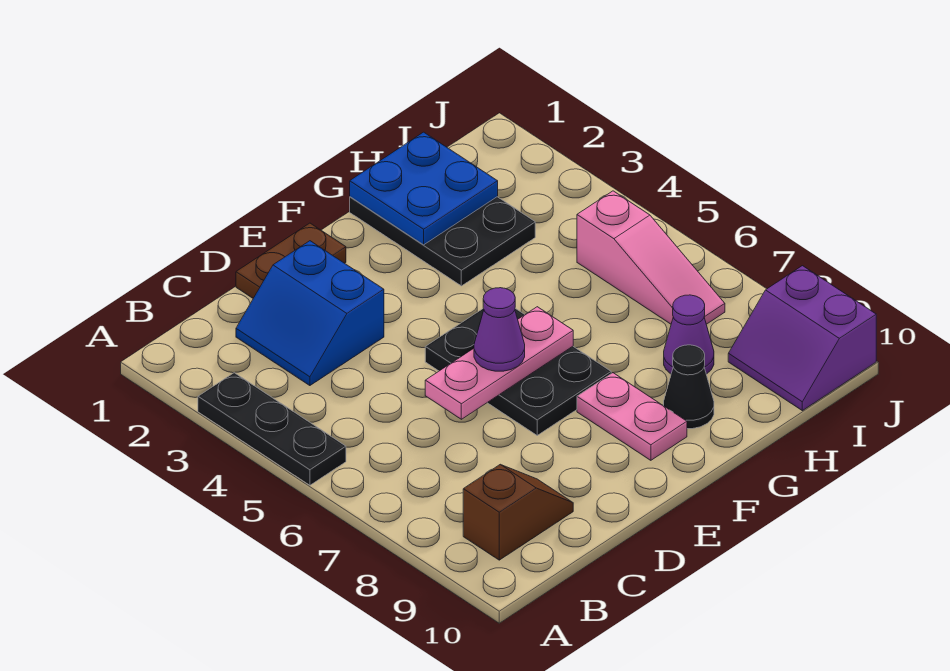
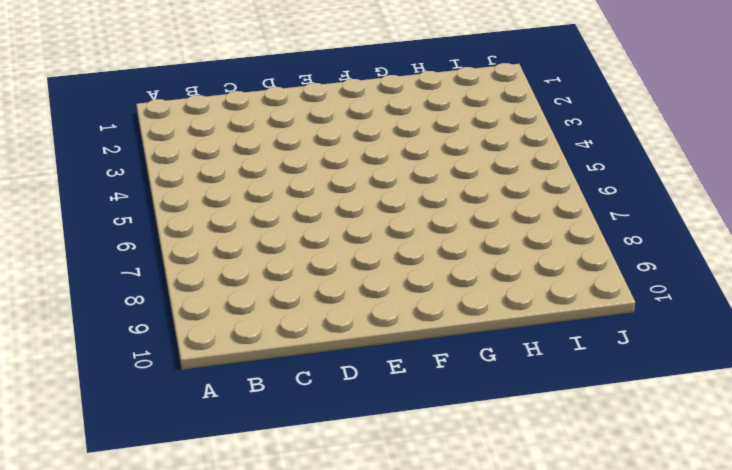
none -> black plate A3:A5 level 1
none -> brown slope B9:C9 level 1 top B
none -> blue slope C2:D3 level 1 top D

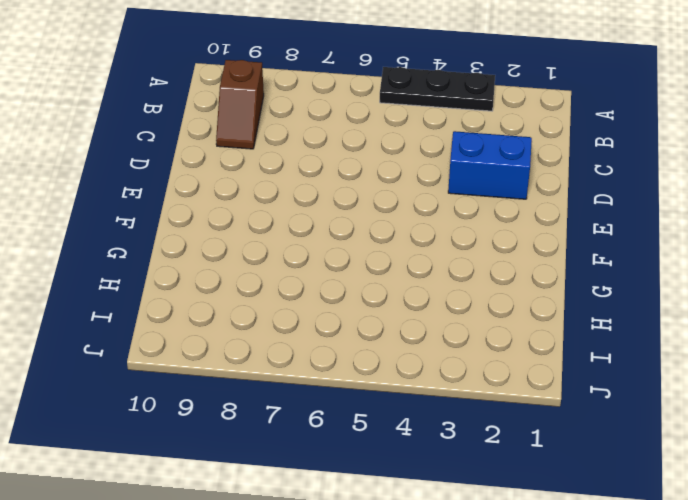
none -> brown plate D1:E1 level 1
none -> black plate E5:F7 level 1
none -> pink plate F8:F9 level 1

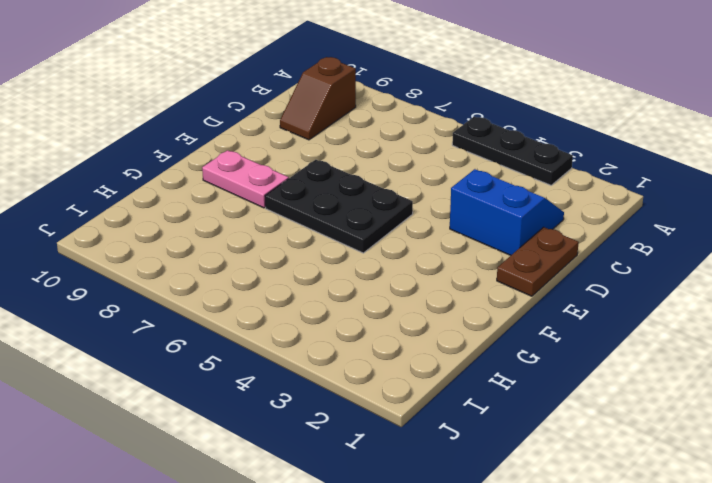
none -> black plate G1:H3 level 1
none -> black cone G9 level 1
none -> purple cone H8 level 1

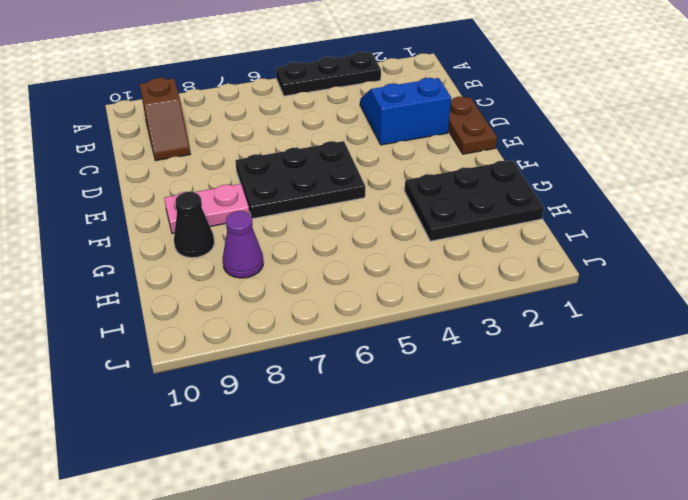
none -> pink slope I5:I7 level 1 top 5
none -> purple slope I9:J10 level 1 top J
none -> pink plate D6:F6 level 2

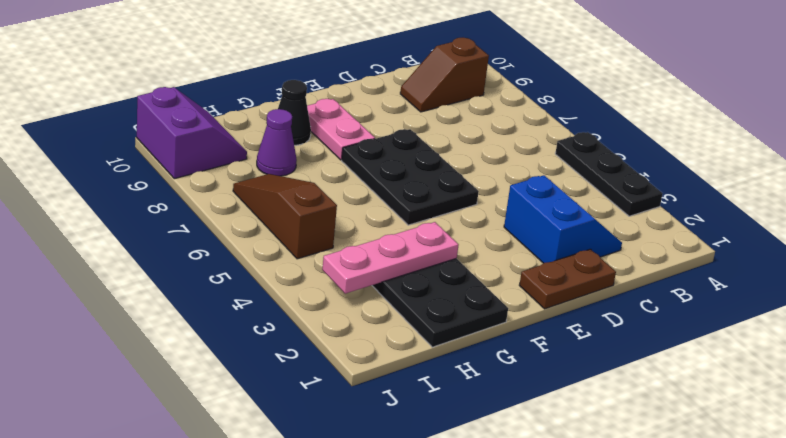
pink plate G3:I3 level 2 -> pink plate D6:F6 level 2
brown slope I5:I7 level 1 top 5 -> pink slope I5:I7 level 1 top 5
none -> blue plate G1:H2 level 2
none -> purple cone E6 level 3

